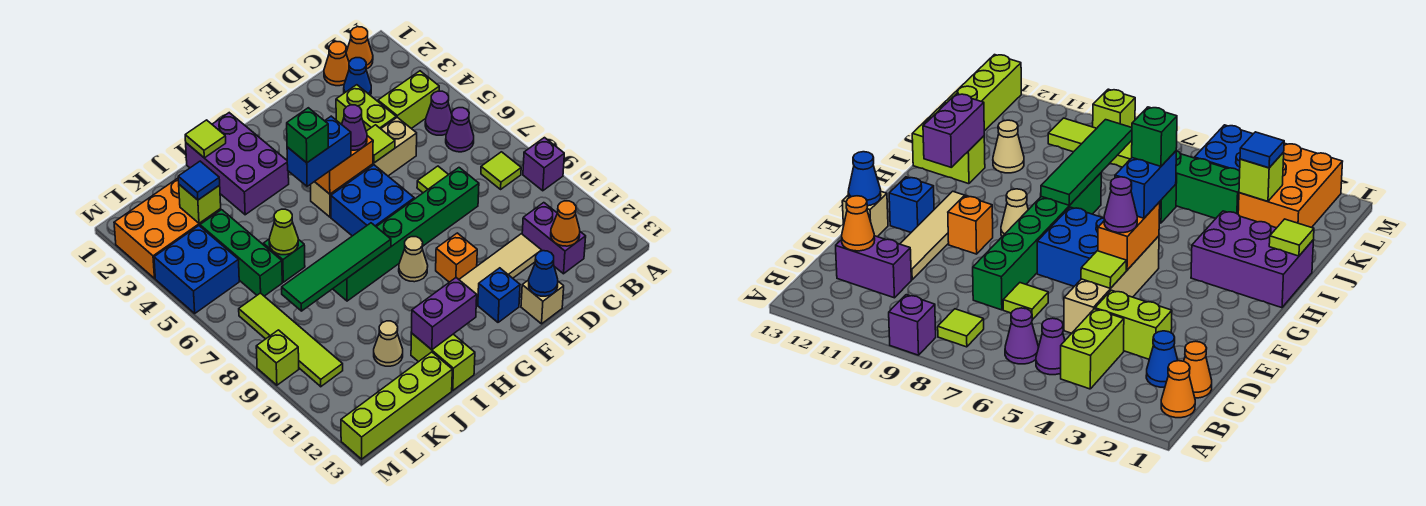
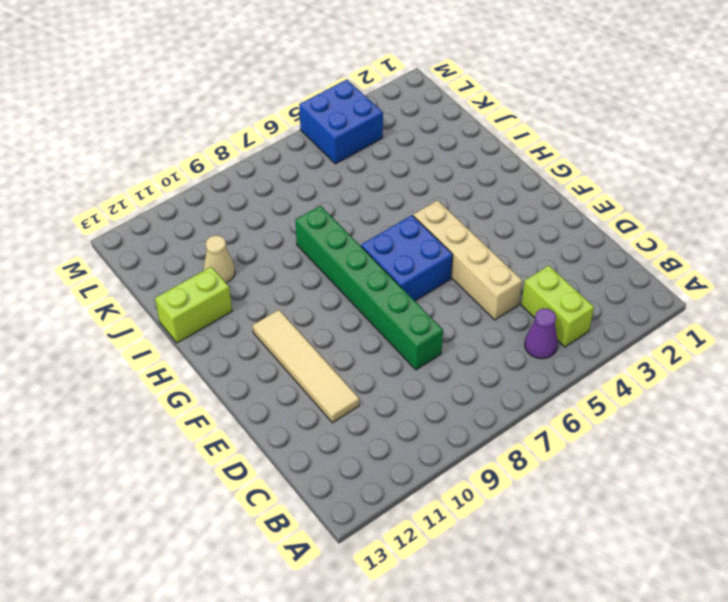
none -> purple brick A9 level 1
none -> orange cone B1 level 1
none -> purple cone B6 level 1
none -> lime tile B8 level 1

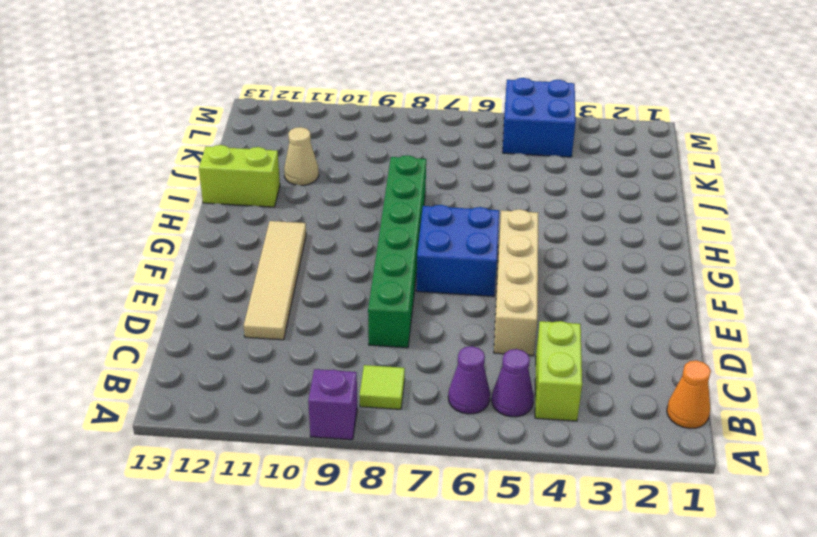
none -> orange cone C1 level 1
none -> blue cone C2 level 1
none -> purple brick C11:C12 level 1
none -> lime brick D3:D4 level 1

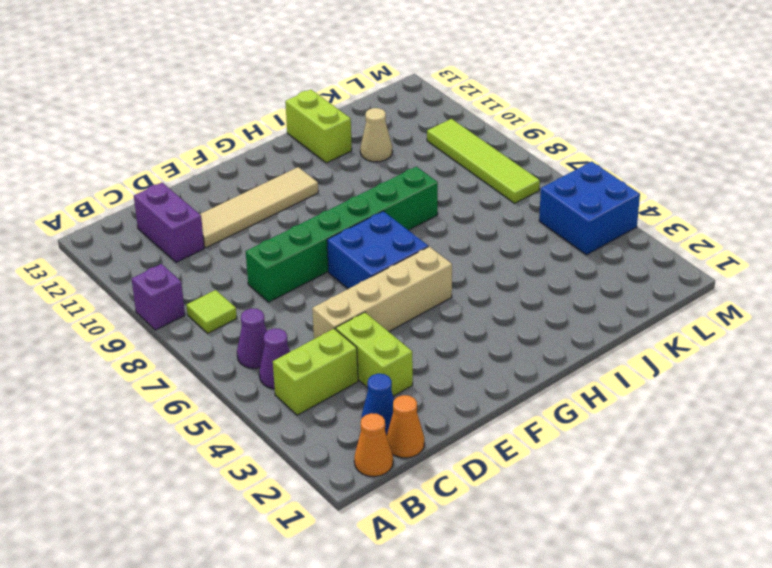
none -> lime tile D7 level 1
none -> tan brick E13 level 1
none -> orange brick F10 level 1
none -> blue brick F12 level 1

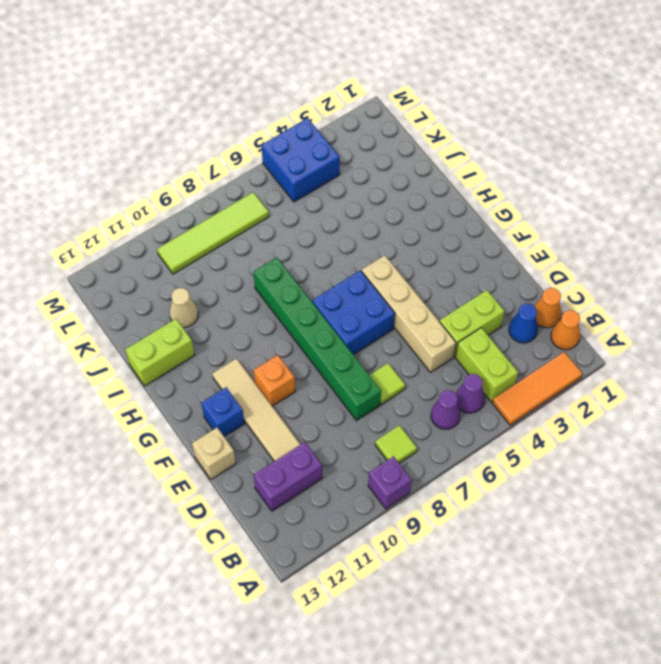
orange tile A2:A4 level 1 -> none
none -> tan cone G9 level 1
none -> purple brick H1:I3 level 1
none -> green brick J6 level 1
none -> lime brick J13:M13 level 1

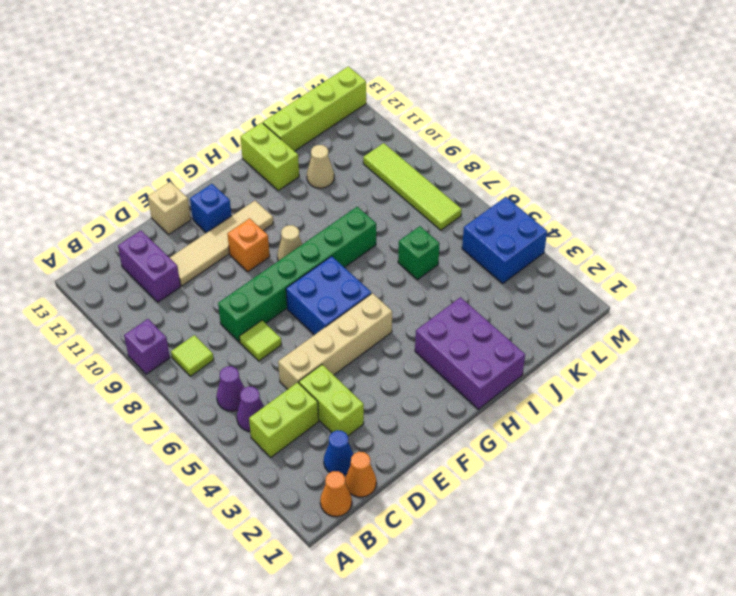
none -> orange brick K2:M3 level 1
none -> green brick K4:K6 level 1
none -> lime brick M9 level 1
none -> orange cone C12 level 2

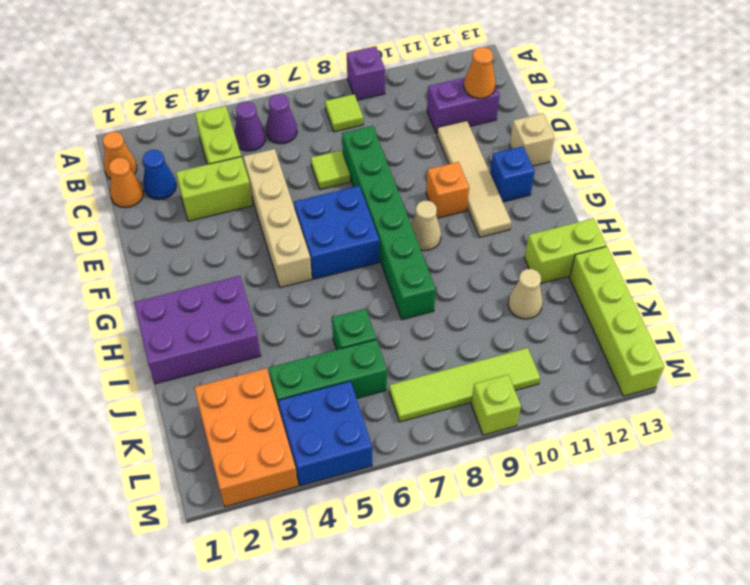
none -> lime tile E5 level 2
none -> blue cone E13 level 2
none -> orange brick F5:G5 level 2
none -> green tile H8:K8 level 2

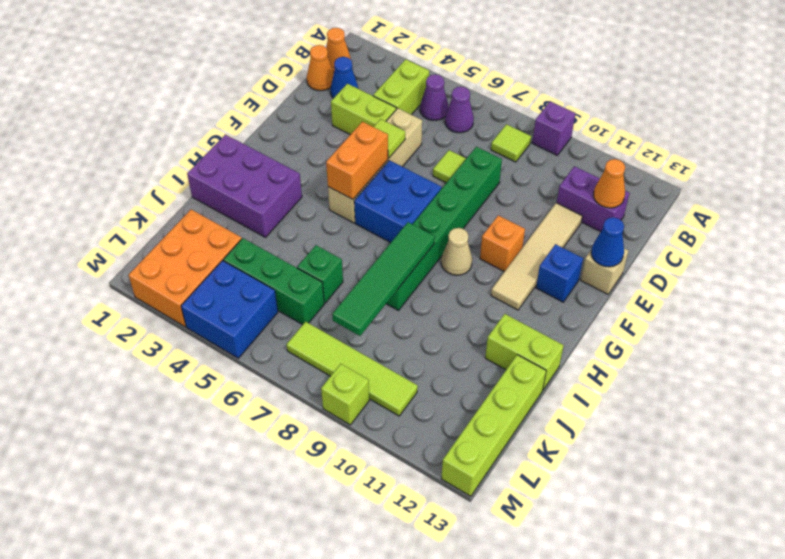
none -> tan cone J11 level 1
none -> purple brick H12:I12 level 2
none -> lime tile I1 level 2
none -> lime cone J6 level 2

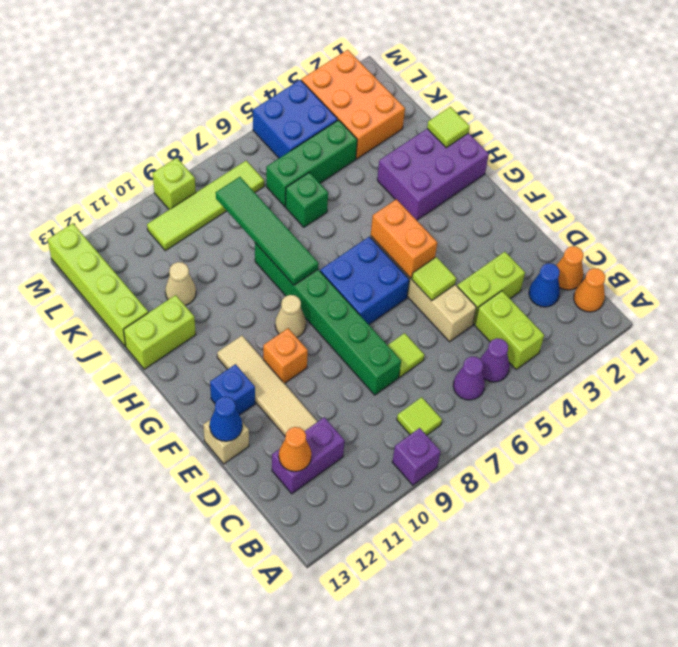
none -> purple brick H12:I12 level 2
none -> lime cone J6 level 2
none -> lime brick K3 level 2
none -> purple cone F5 level 3

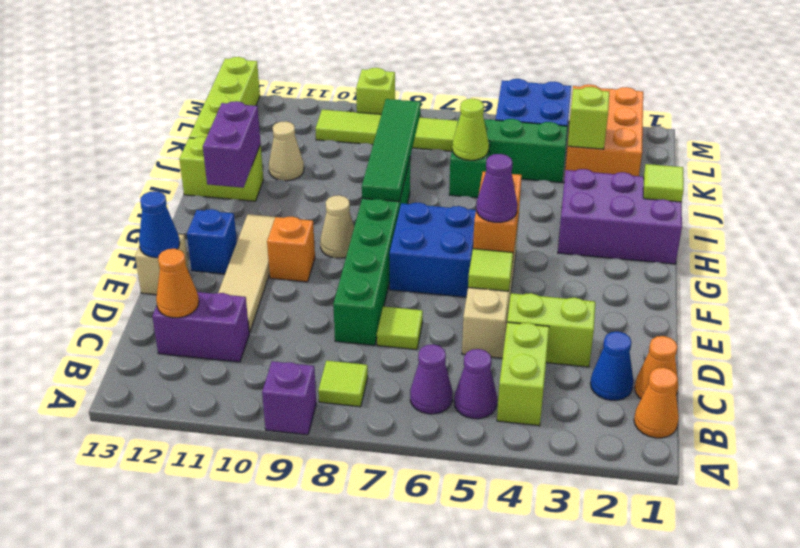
none -> blue brick G5:H5 level 3
none -> blue tile K3 level 3
none -> green brick H5 level 4

